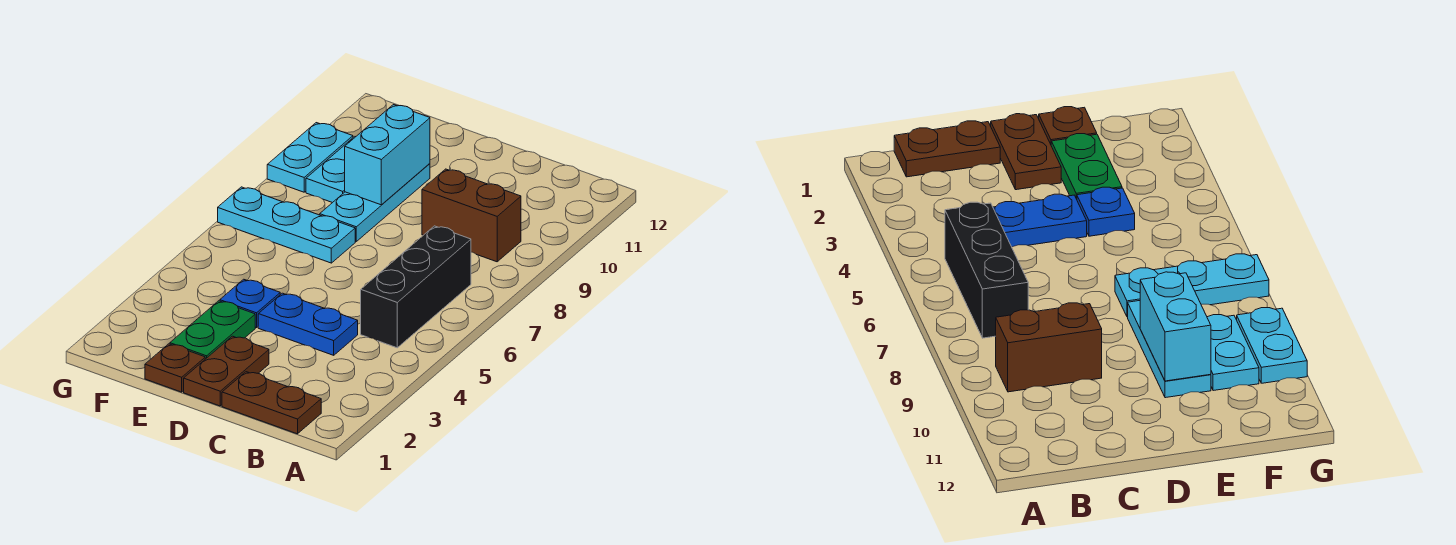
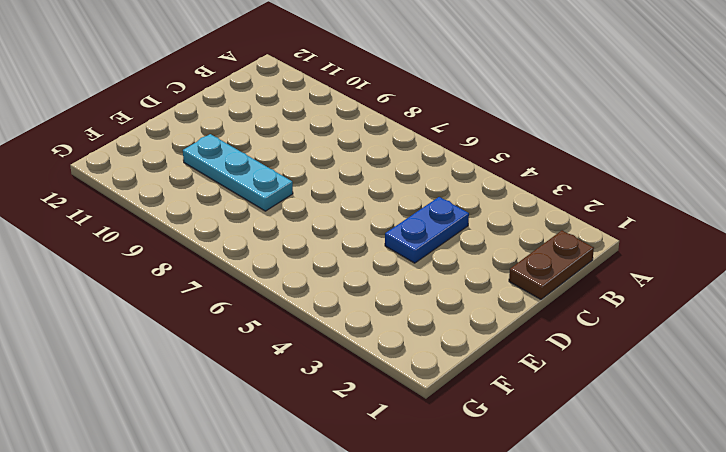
none -> black brick B5:B7 level 1
none -> brown brick B9:C9 level 1
none -> brown plate D1:D2 level 1

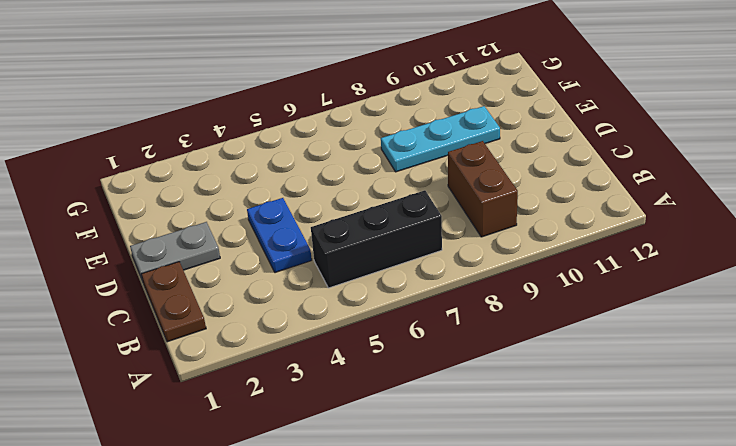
grey plate D1:D2 level 1 -> brown plate D1:D2 level 1
none -> brown plate E1 level 1
none -> green plate E2:E3 level 1
none -> blue plate E4 level 1

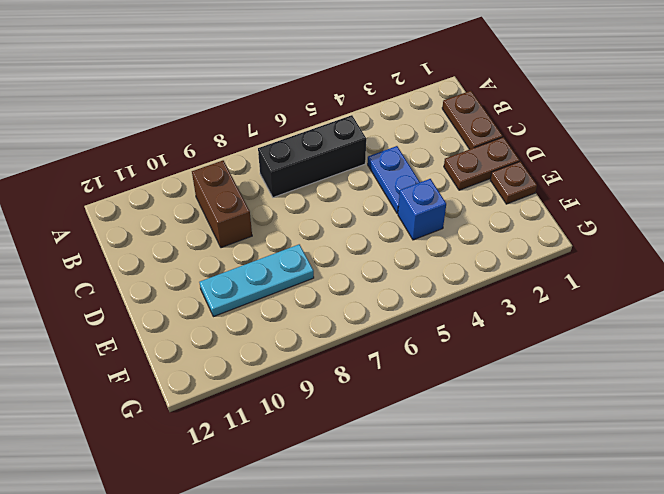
blue brick E4 level 1 -> blue plate E4 level 1
none -> green plate E2:E3 level 1
none -> cyan plate E7:G7 level 1
none -> cyan plate F9:F10 level 1

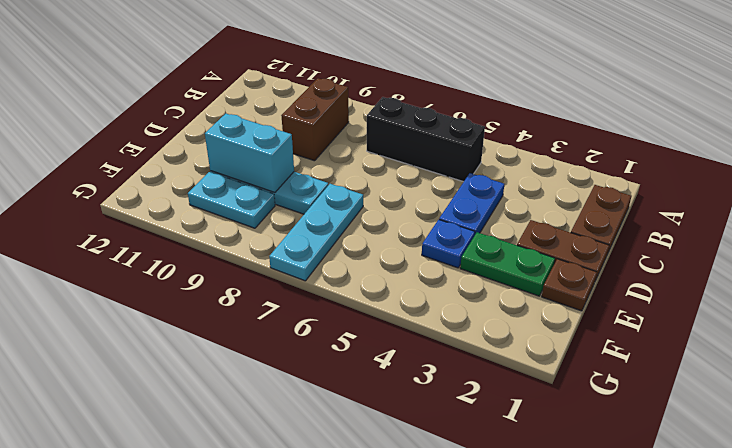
none -> cyan plate G9:G10 level 1

